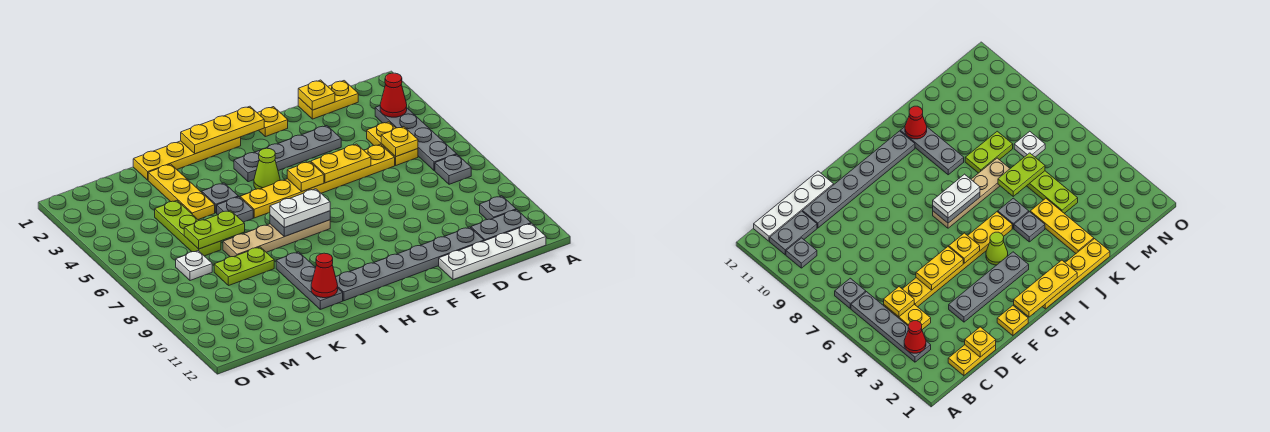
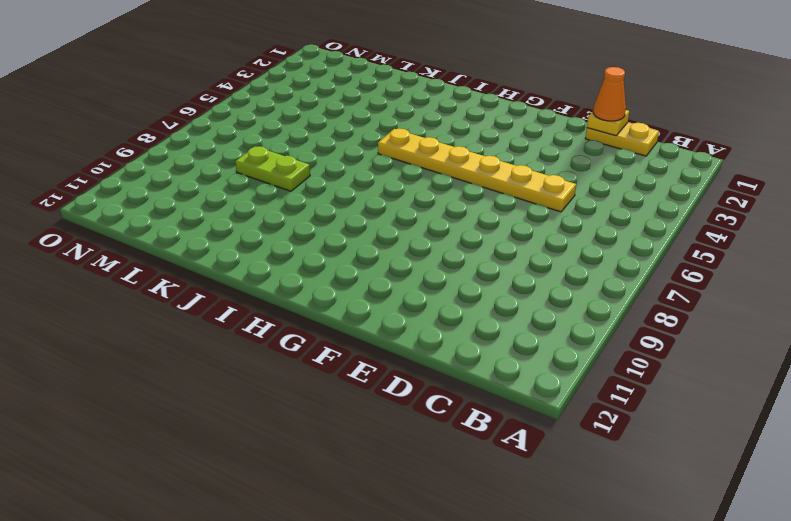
orange cone D1 level 3 -> none
none -> grey plate B3:B6 level 1
none -> grey plate B7 level 1
none -> grey plate B10 level 1
none -> grey plate B11:C11 level 1

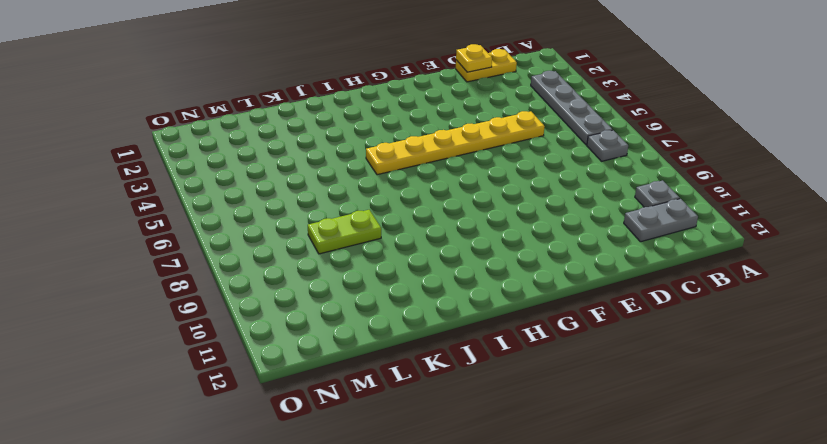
none -> white plate B12:E12 level 1
none -> yellow plate C4:C5 level 1
none -> grey plate D11:I11 level 1
none -> grey plate E3:H3 level 1

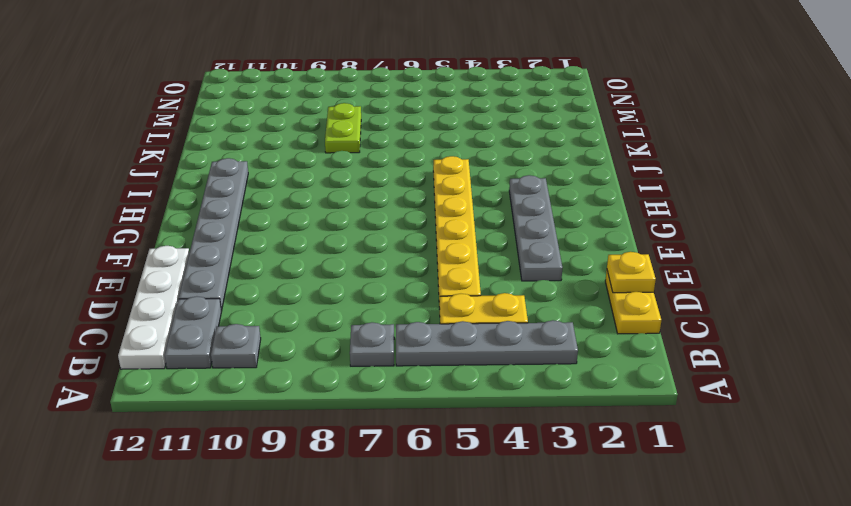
none -> yellow plate F1 level 1
none -> yellow plate H1:K1 level 1
none -> lime cone H4 level 1
none -> tan plate H7:K7 level 1

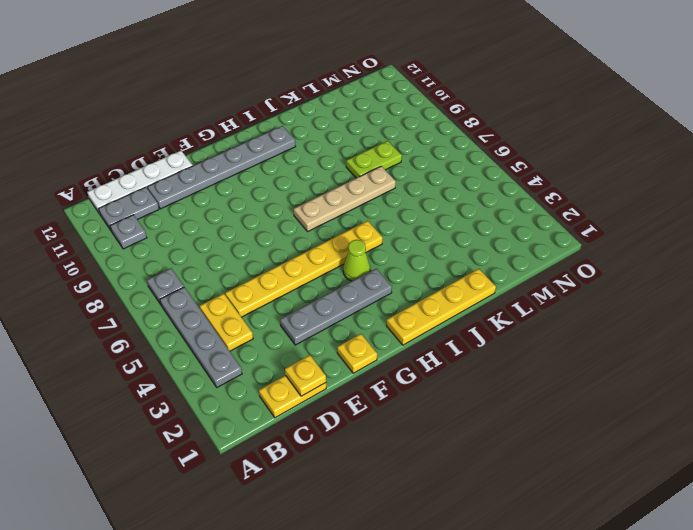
none -> grey plate J4 level 1
none -> grey plate J5 level 1
none -> grey plate J9:J11 level 1
none -> yellow plate K2:K4 level 1

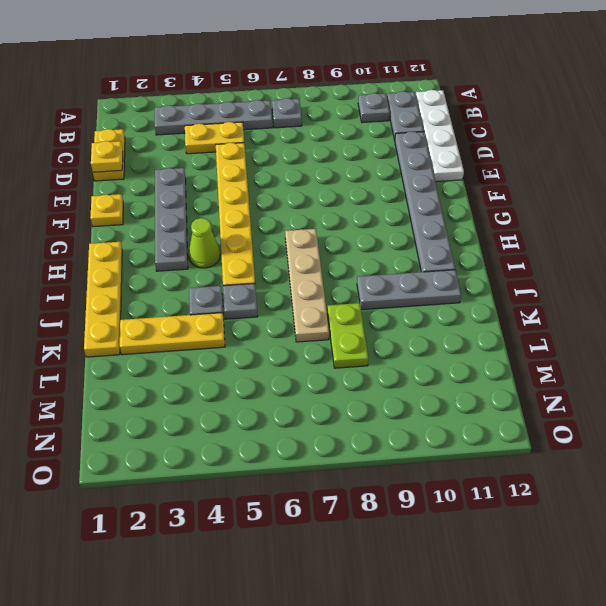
none -> lime plate L4:L6 level 1
none -> white plate M7 level 1
none -> red cone B3 level 2
none -> yellow plate C5 level 2

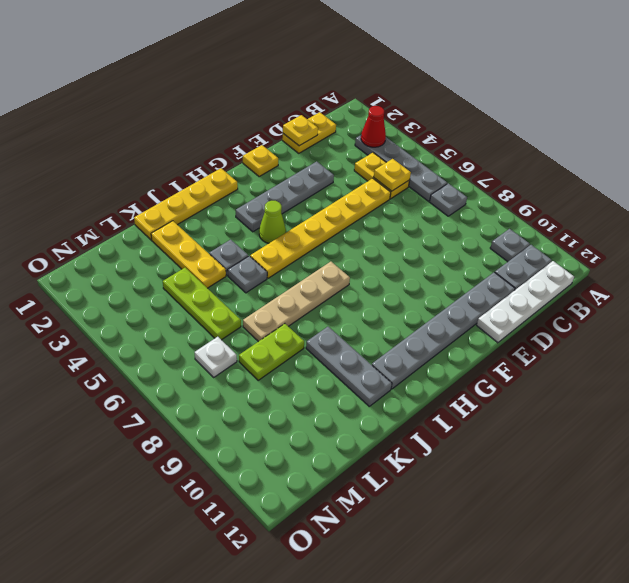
none -> yellow plate E5:F5 level 2
none -> yellow plate G1:I1 level 2
none -> yellow plate G5 level 2
none -> grey plate H7:I7 level 2

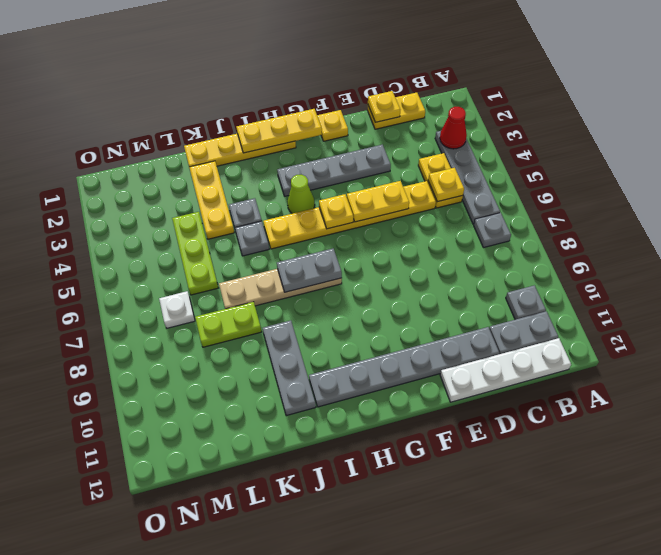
none -> red cone J11 level 2
none -> lime plate K6:L6 level 2
none -> white plate H7:I7 level 3

